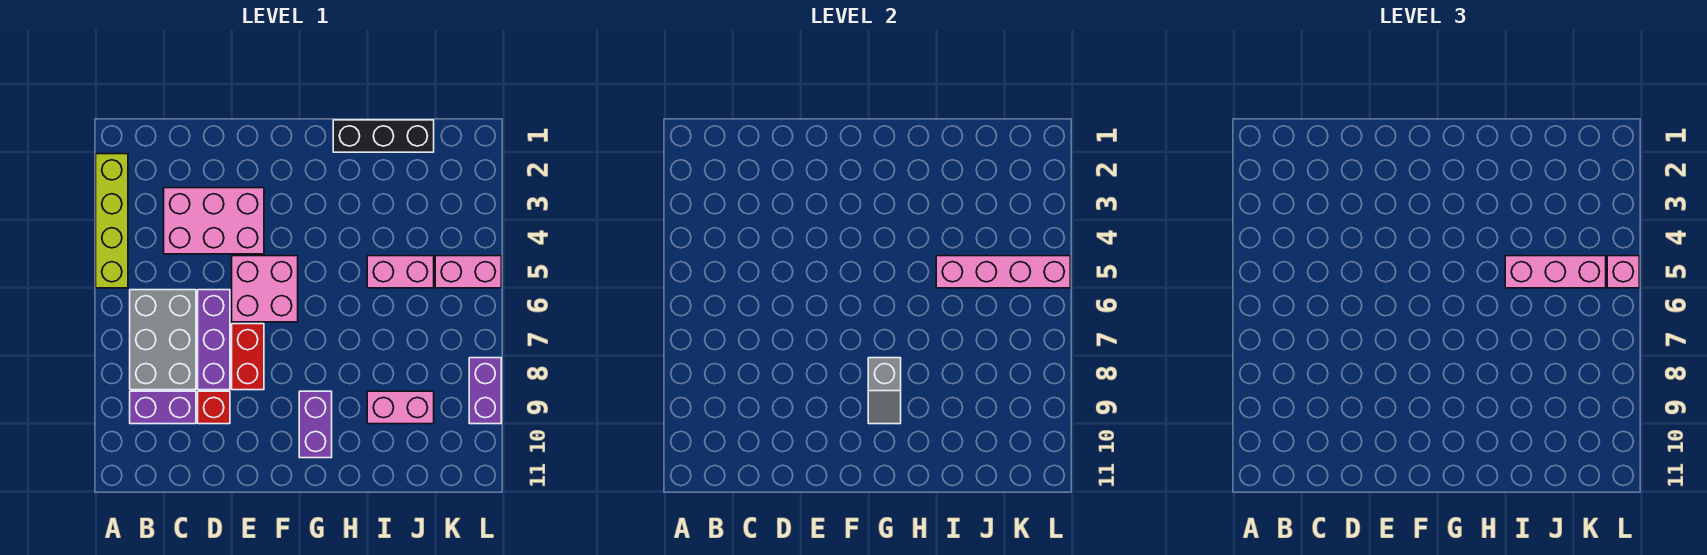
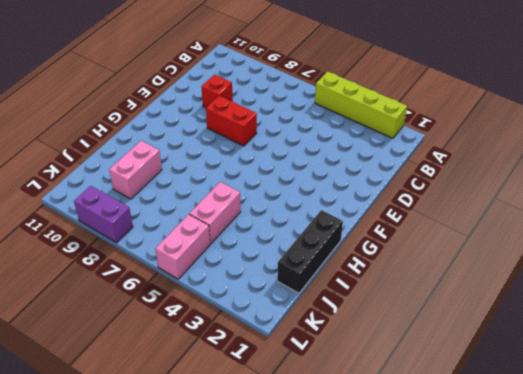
none -> grey brick B6:C8 level 1
none -> purple brick B9:C9 level 1
none -> pink brick C3:E4 level 1

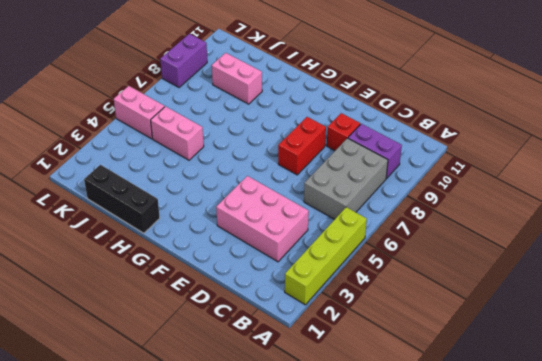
none -> purple brick D6:D8 level 1
none -> pink brick E5:F6 level 1
none -> purple brick G9:G10 level 1

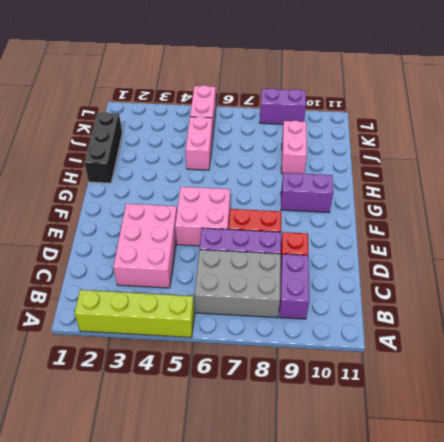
none -> grey slope G8:G9 level 2 top 8
none -> pink brick I5:L5 level 2
none -> pink brick I5:K5 level 3

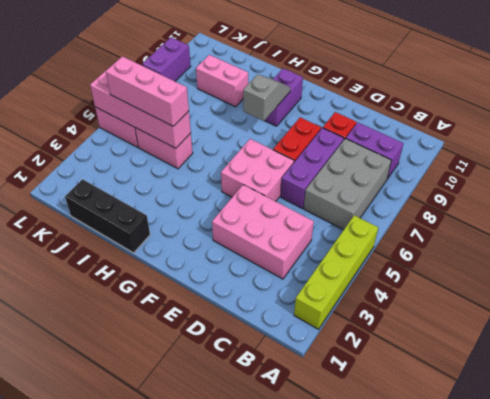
none -> pink brick L5 level 3

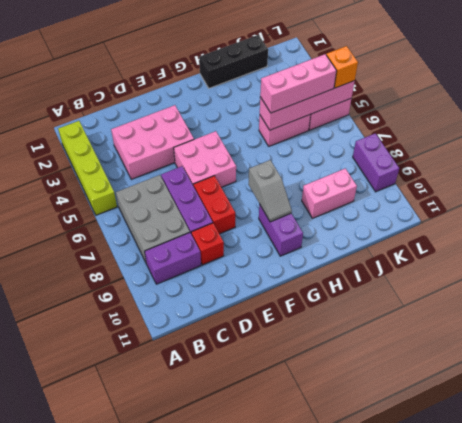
orange brick L5 level 3 -> pink brick L5 level 3

